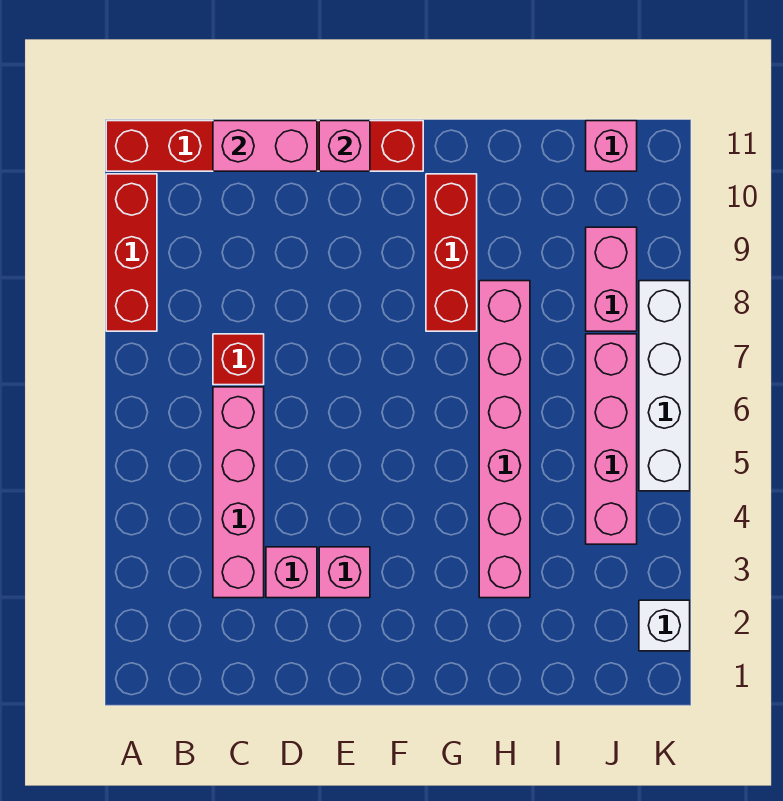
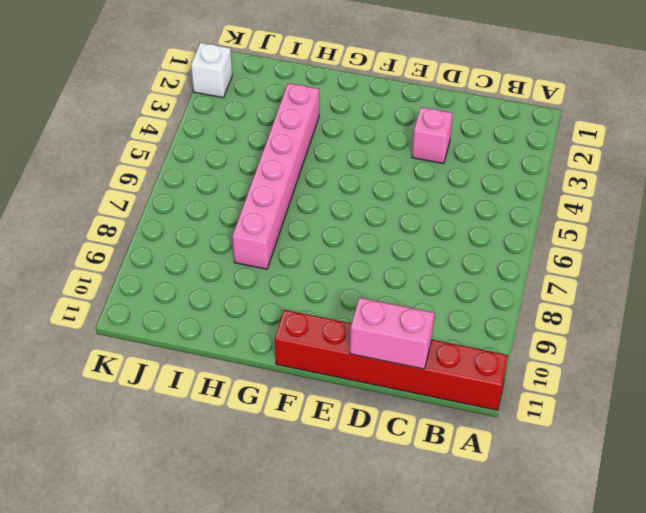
none -> red brick A8:A10 level 1
none -> pink brick C3:C6 level 1
none -> red brick C7 level 1

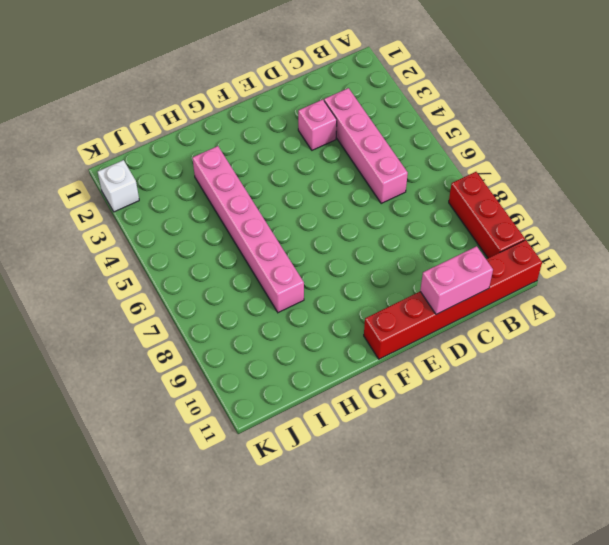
none -> red brick C7 level 1
none -> pink brick E3 level 1
none -> red brick G8:G10 level 1

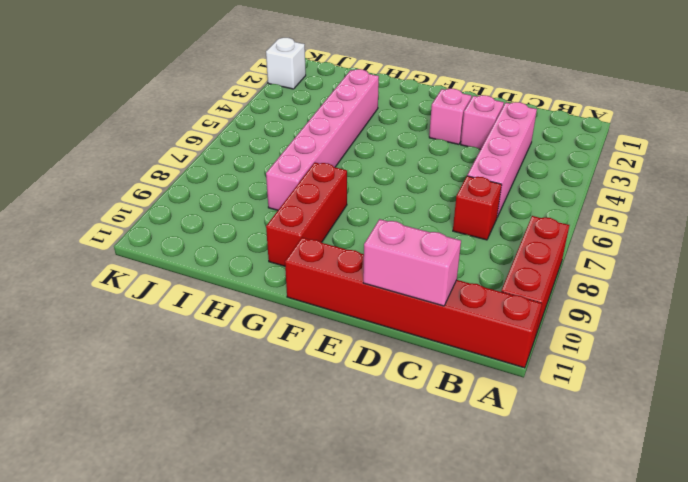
none -> pink brick J4:J7 level 1
none -> pink brick J8:J9 level 1
none -> pink brick J11 level 1

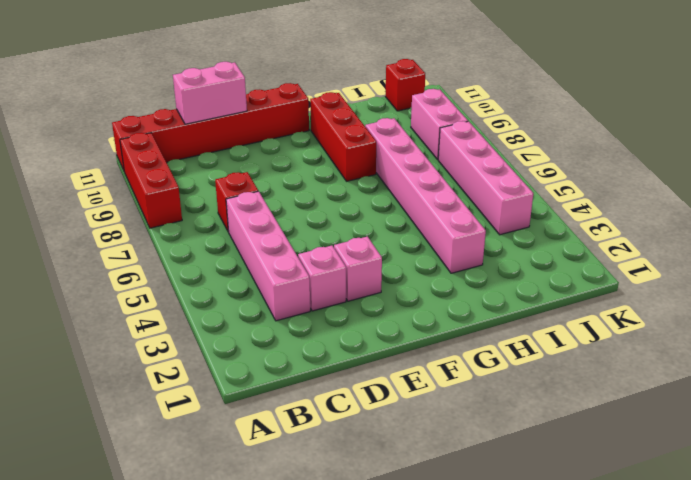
red brick J11 level 1 -> pink brick J11 level 1
none -> white brick K2 level 1
none -> white brick K5:K8 level 1
none -> pink brick E11 level 2

